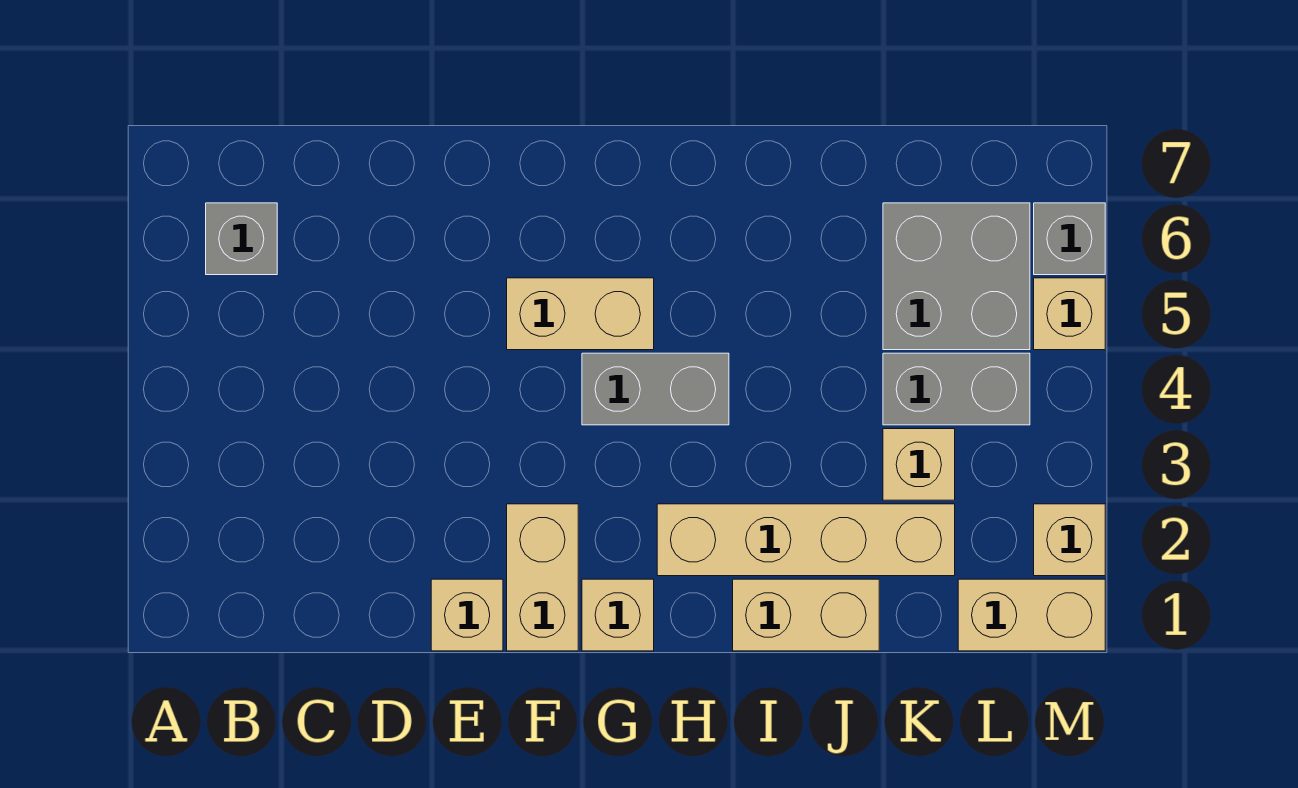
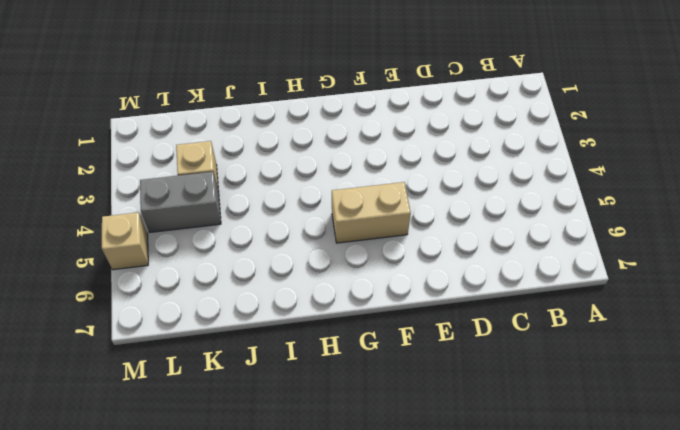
none -> grey brick B6 level 1
none -> tan brick E1 level 1
none -> tan brick F1:F2 level 1

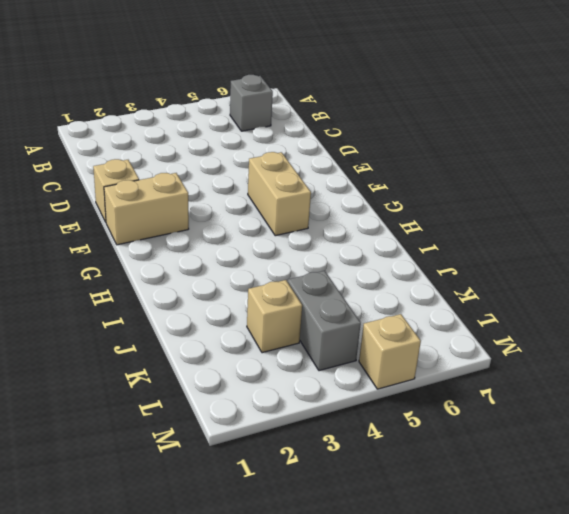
none -> tan brick G1 level 1
none -> grey brick G4:H4 level 1
none -> tan brick H2:K2 level 1

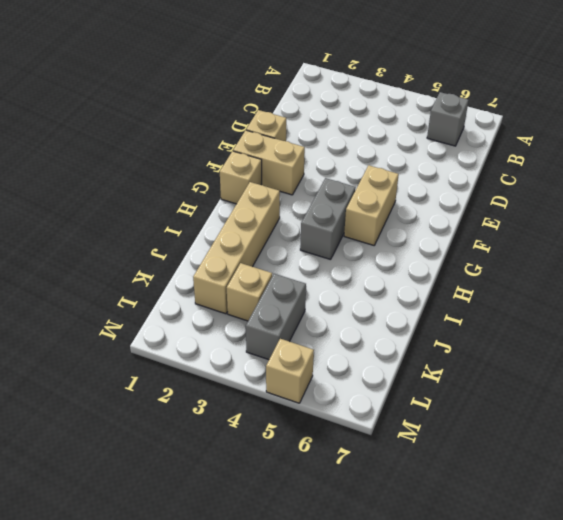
none -> tan brick I1:J1 level 1
none -> grey brick K5:L6 level 1
none -> tan brick L1:M1 level 1

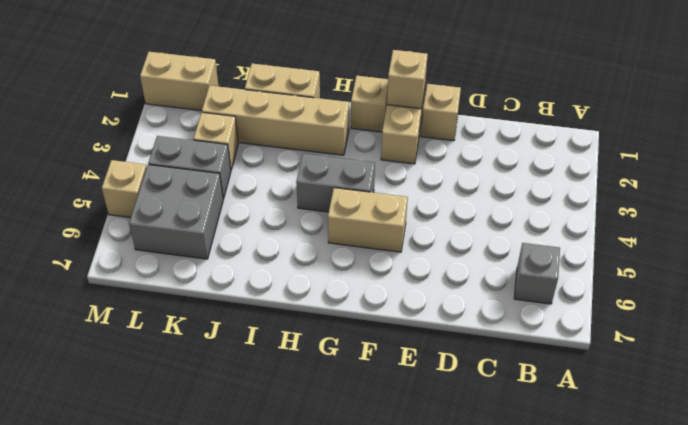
tan brick F1 level 2 -> tan brick M2 level 1
none -> grey brick M6 level 1

